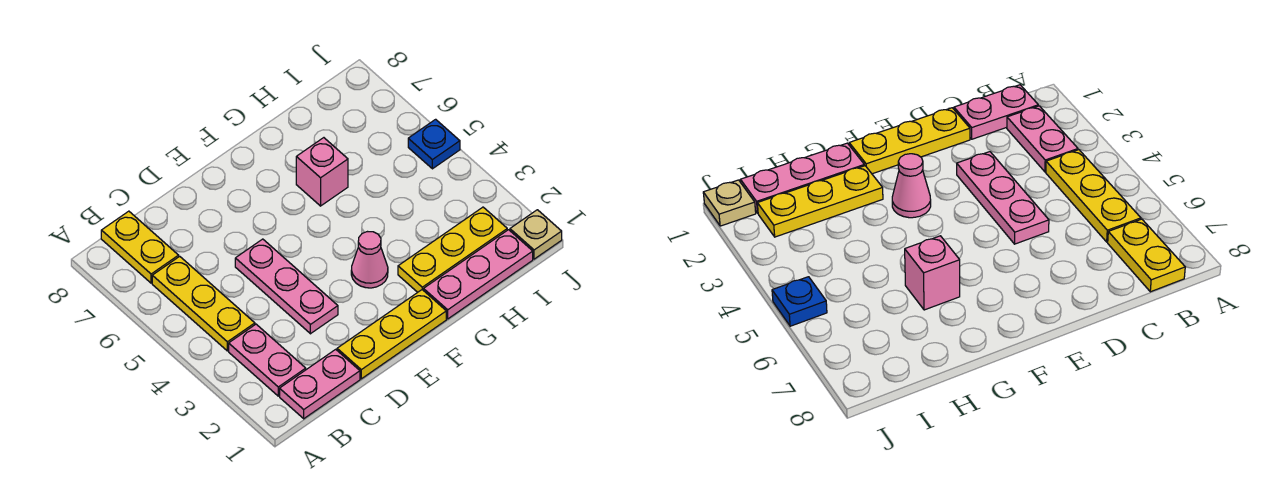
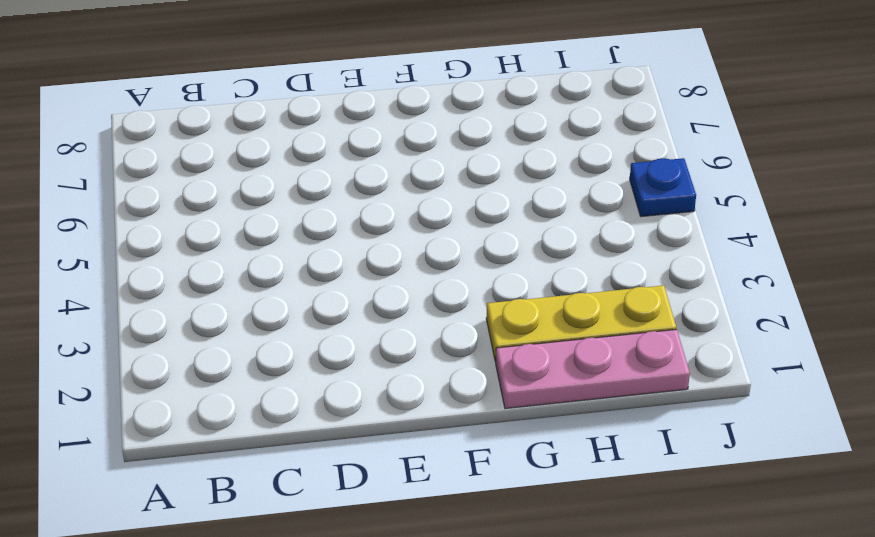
none -> pink plate B1:C1 level 1
none -> pink plate B2:B3 level 1
none -> yellow plate B4:B6 level 1

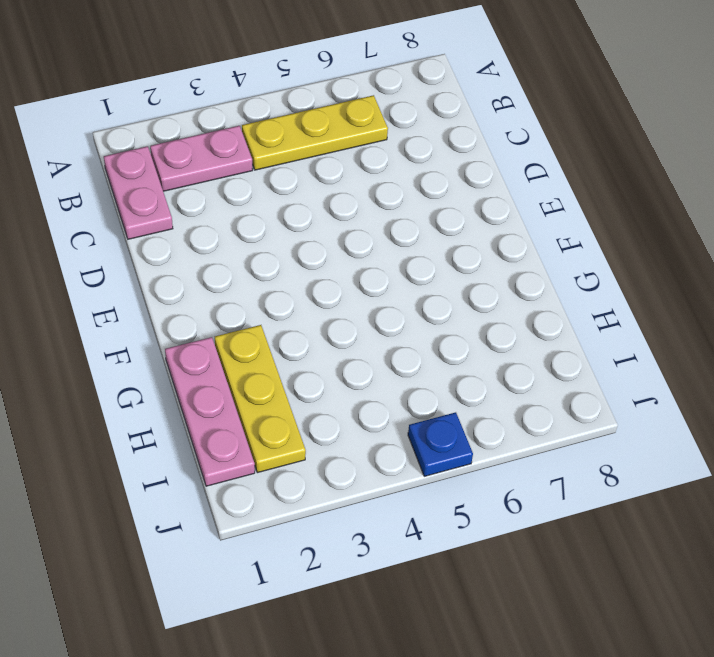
none -> yellow plate B7:B8 level 1
none -> yellow plate D1:F1 level 1
none -> pink plate D3:D5 level 1

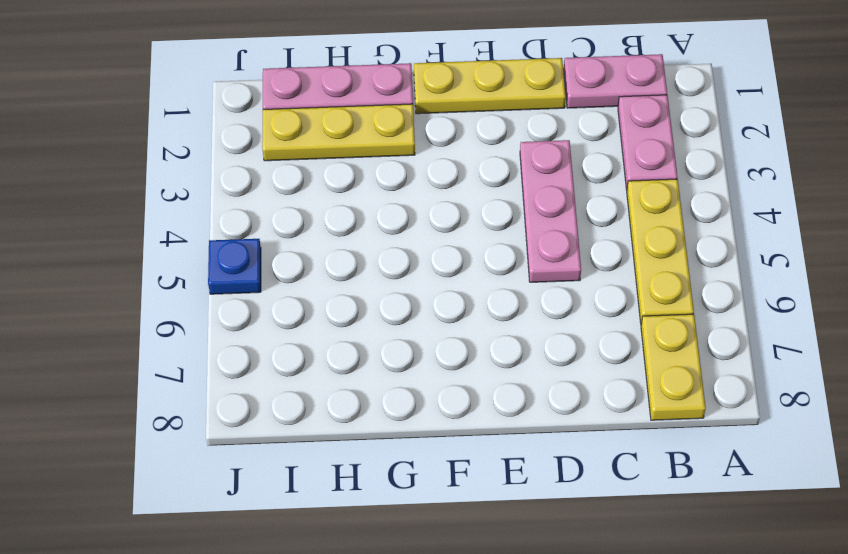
none -> pink cone F3 level 1
none -> pink brick G6 level 1
none -> tan plate J1 level 1

